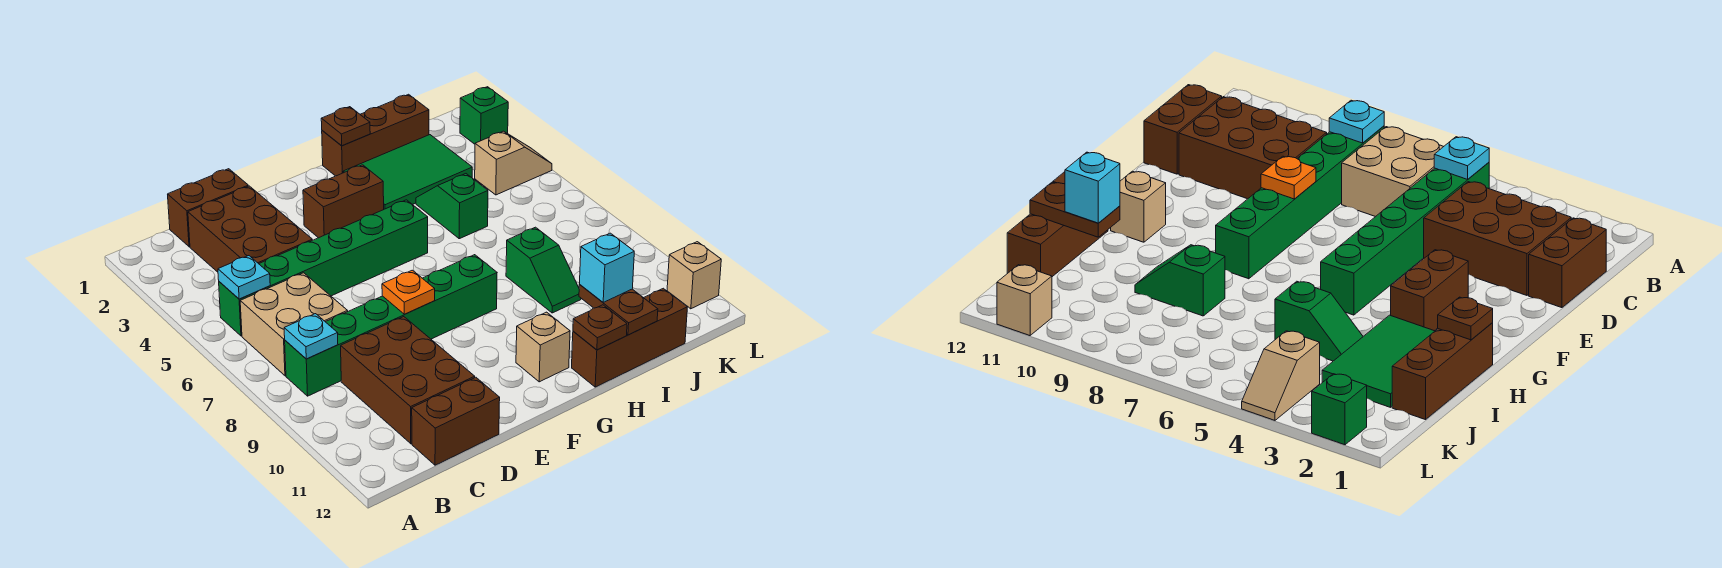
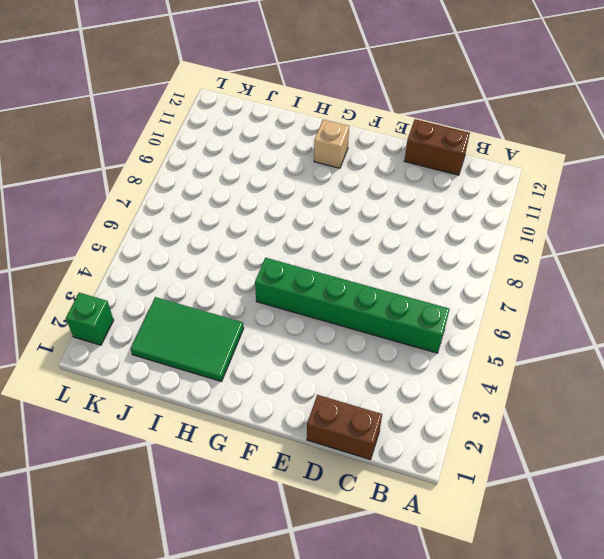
none -> tan brick B6:C7 level 1
none -> green brick B8:G8 level 1
none -> brown brick C2:D4 level 1

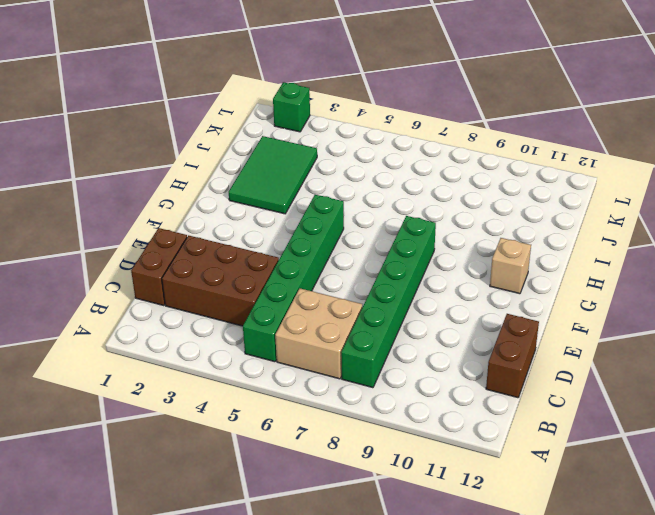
none -> brown brick C9:D11 level 1
none -> brown brick F3:G3 level 1
none -> brown brick H1:J1 level 1

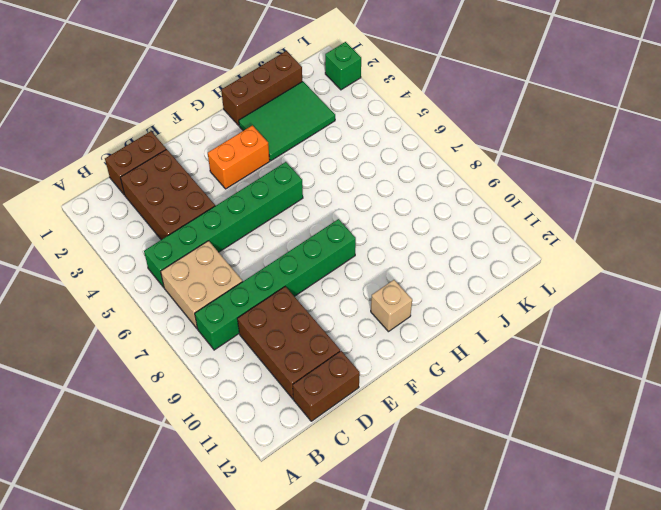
orange brick F3:G3 level 1 -> brown brick F3:G3 level 1
none -> brown brick H12:J12 level 1
none -> green slope I4:I5 level 1 top 5
none -> green slope I8:I9 level 1 top 8

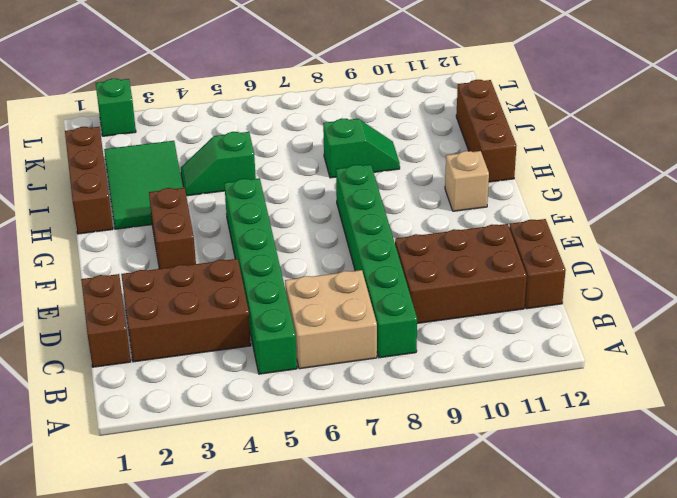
none -> tan slope K4:L4 level 1 top K
none -> tan brick L11 level 1
none -> cyan plate B5 level 2

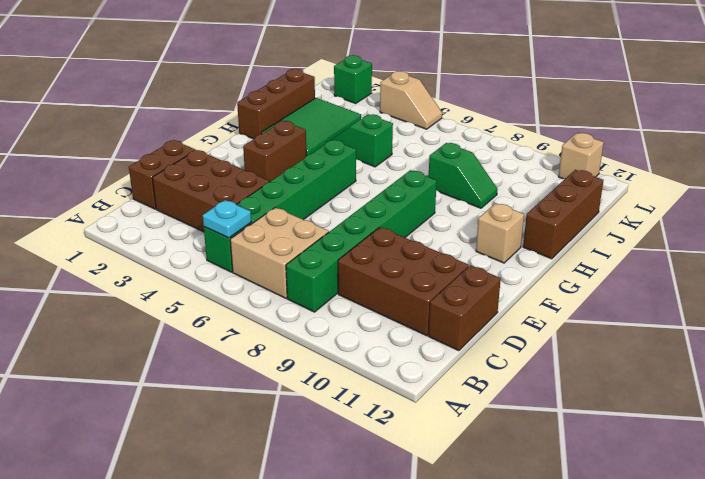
tan slope L4:L5 level 1 top 4 -> tan slope K4:L4 level 1 top K
none -> cyan plate B8 level 2
none -> orange plate E8 level 2
none -> brown plate H1 level 2

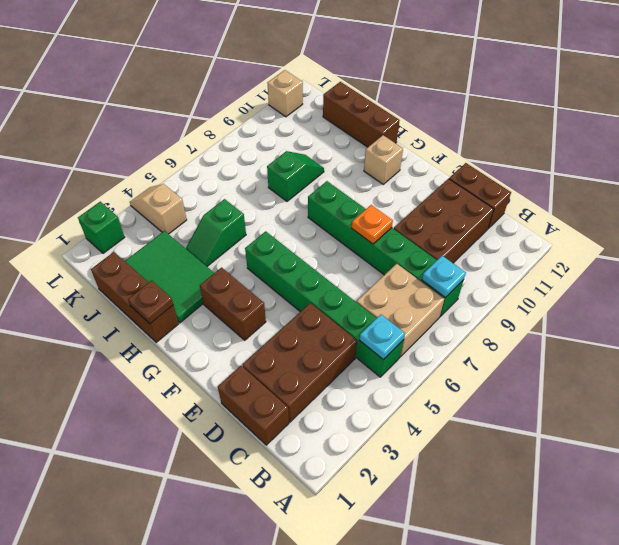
none -> brown plate H12 level 2
none -> brown plate I11:I12 level 2
none -> cyan brick I11 level 3

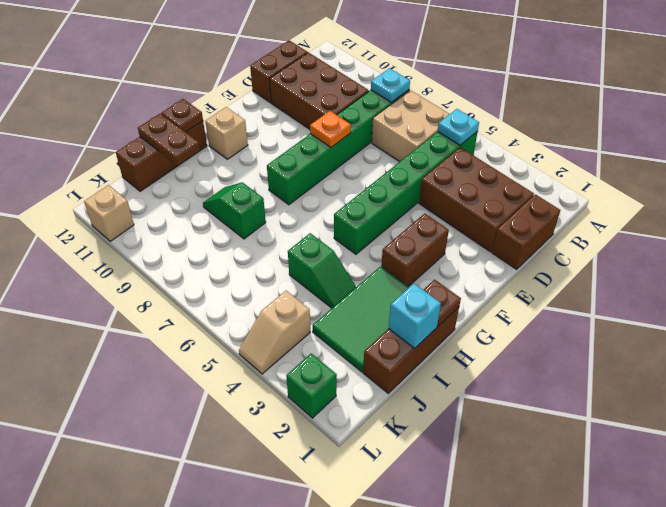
cyan brick I1 level 2 -> cyan brick I11 level 3

